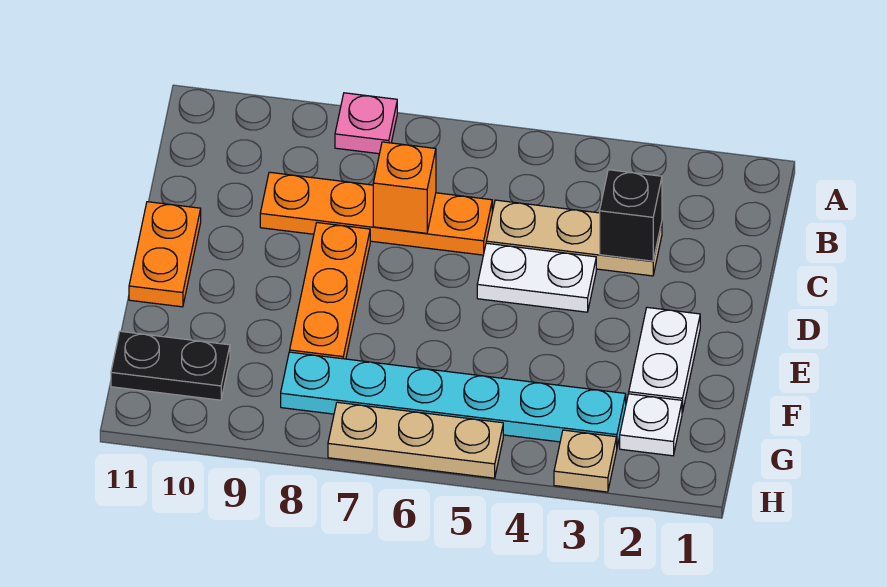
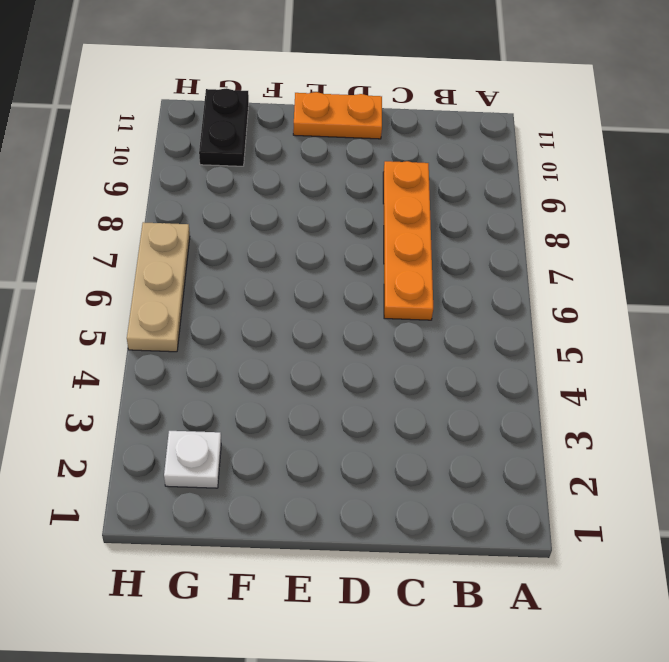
none -> pink plate A8 level 1
none -> tan plate C3:C5 level 1
none -> white plate D4:D5 level 1

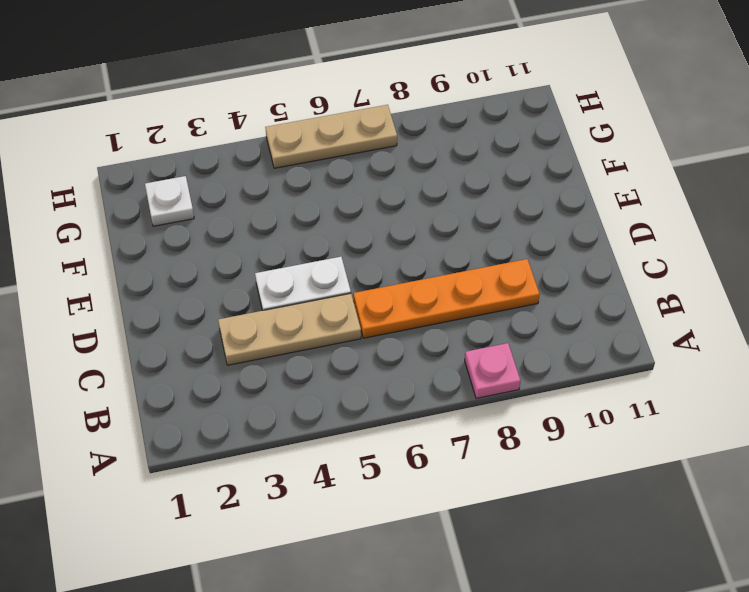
none -> orange plate D8:F8 level 1
none -> orange plate D11:E11 level 1
none -> white plate E2:F2 level 1

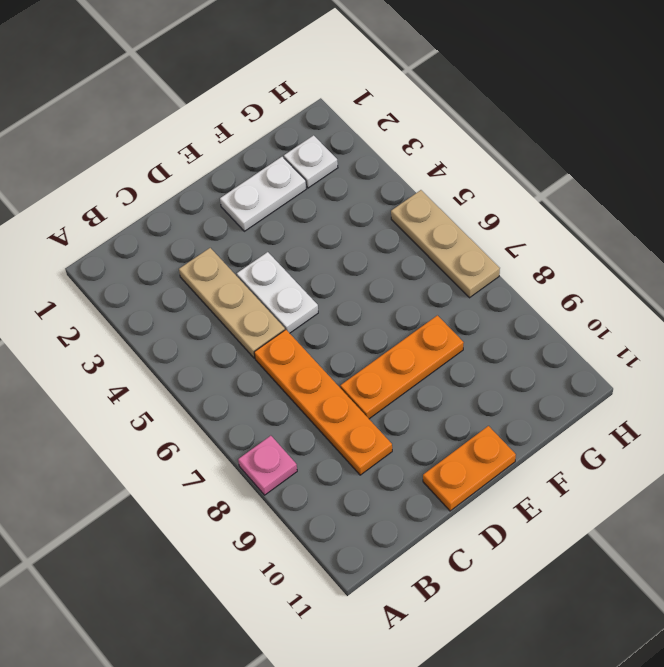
none -> cyan plate G3:G8 level 1
none -> black plate G10:G11 level 1
none -> tan plate H3 level 1

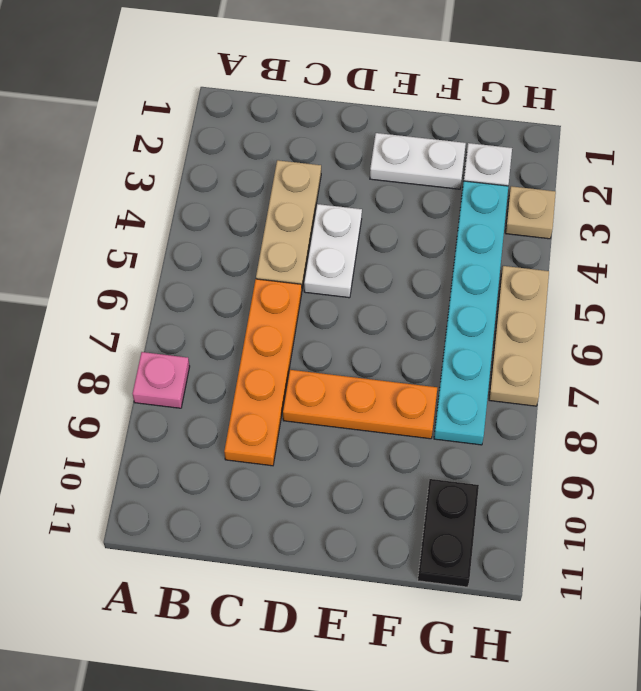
none -> orange plate D11:E11 level 1
none -> black brick C3 level 2
none -> orange brick C7 level 2

